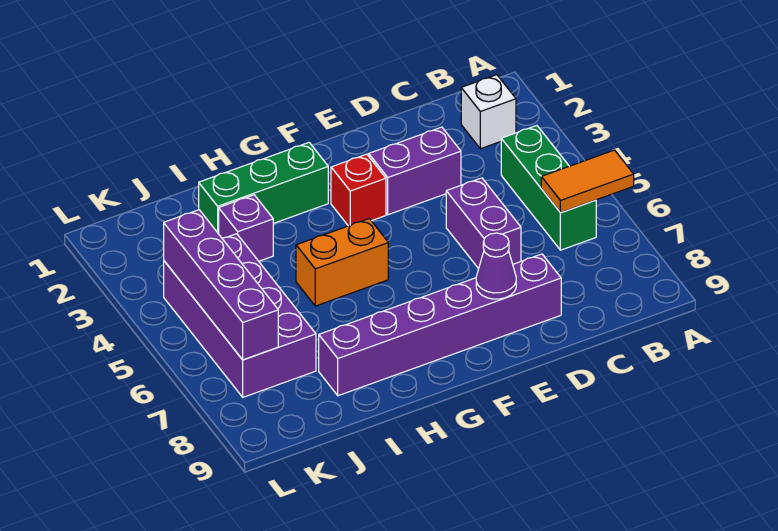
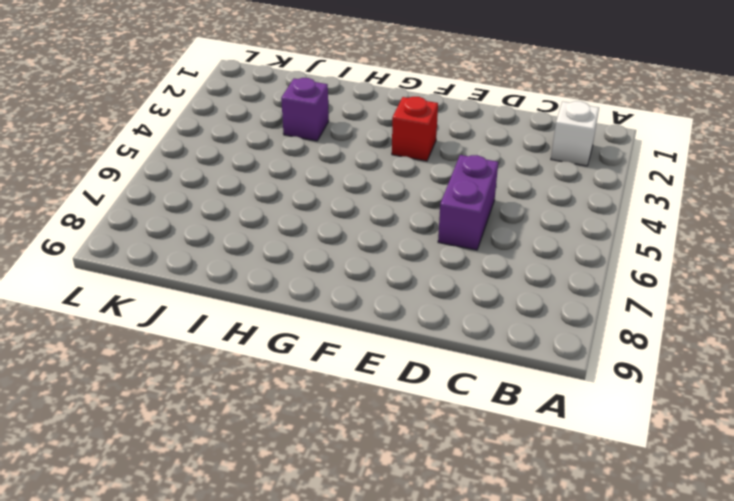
none -> green brick B4:B6 level 1
none -> purple brick D3:E3 level 1
none -> purple brick D8:I8 level 1

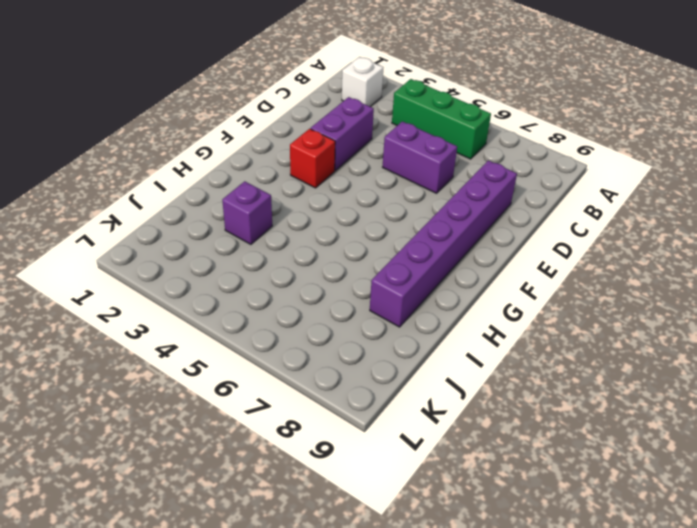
none -> green brick G2:I2 level 1
none -> orange brick G5:H5 level 1
none -> purple brick J4:K7 level 1

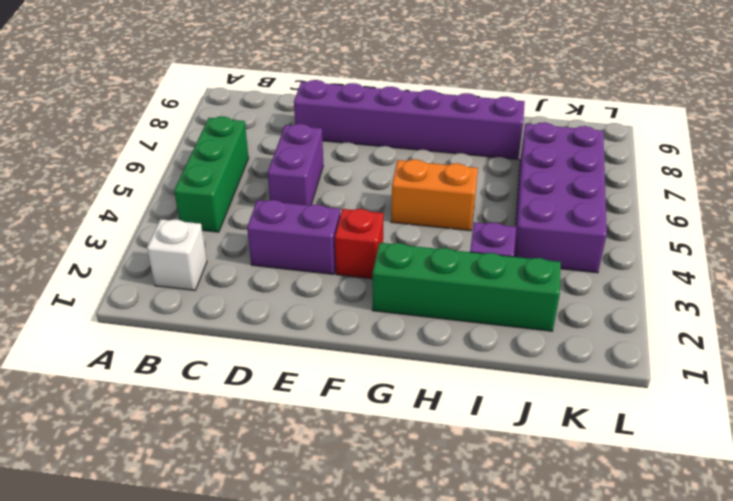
green brick G2:J2 level 1 -> green brick G2:I2 level 1
none -> orange tile A6:B6 level 2
none -> purple cone E8 level 2
none -> purple brick K4:K7 level 2

